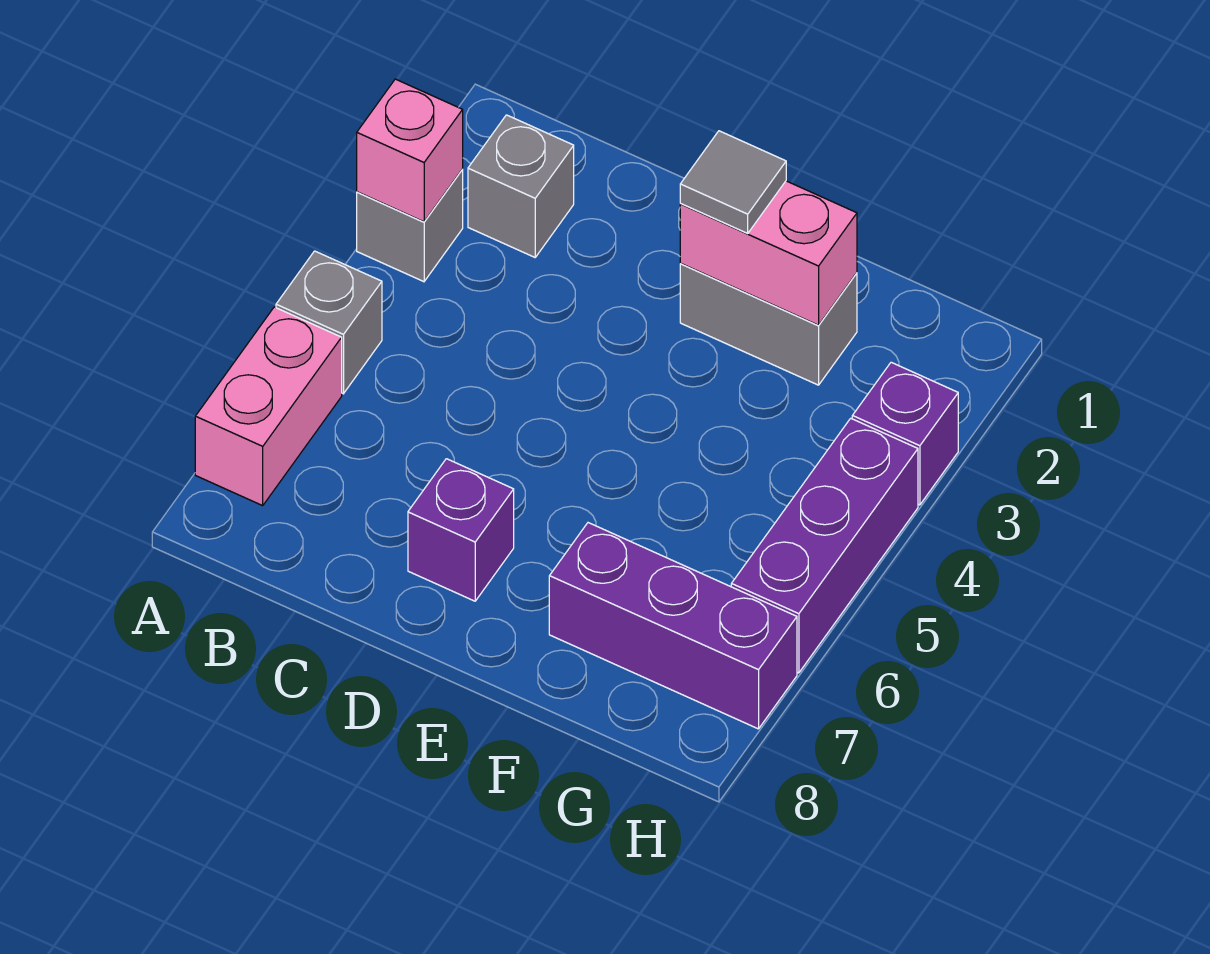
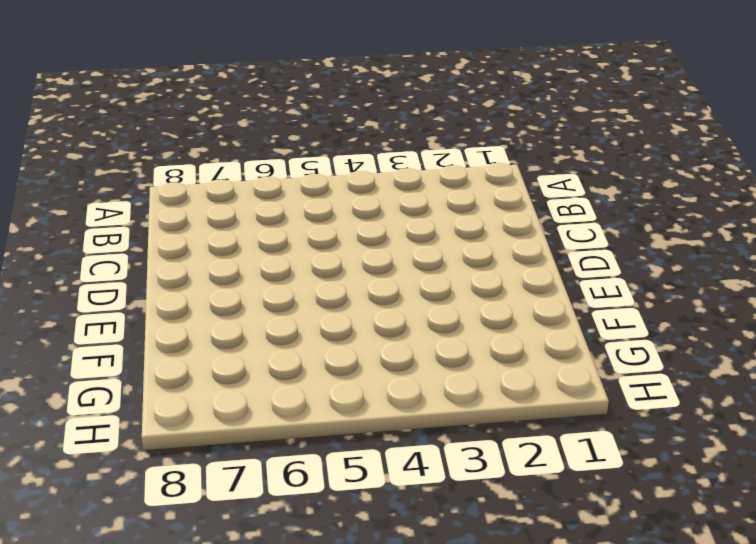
none -> grey brick A3 level 1
none -> grey brick A5 level 1
none -> pink brick A6:A7 level 1

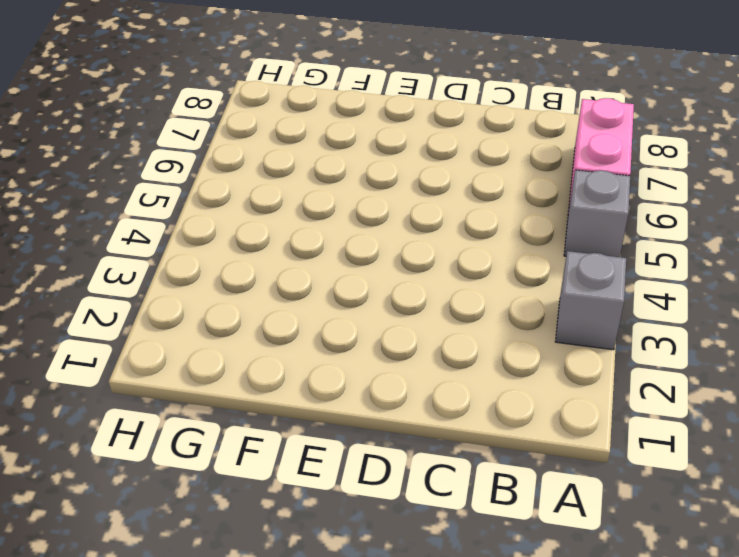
none -> grey brick B2 level 1
none -> purple brick D7 level 1
none -> grey brick E2:F2 level 1

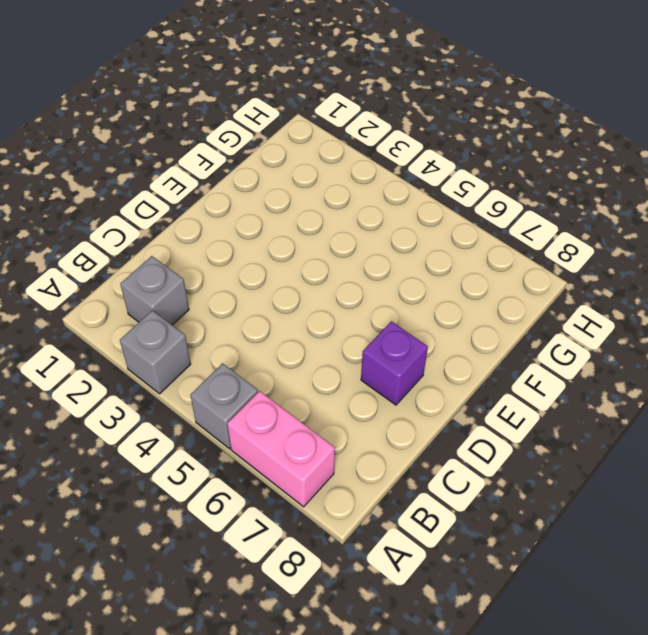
none -> grey brick E2:F2 level 1
none -> purple brick F7:H7 level 1
none -> purple brick H3 level 1

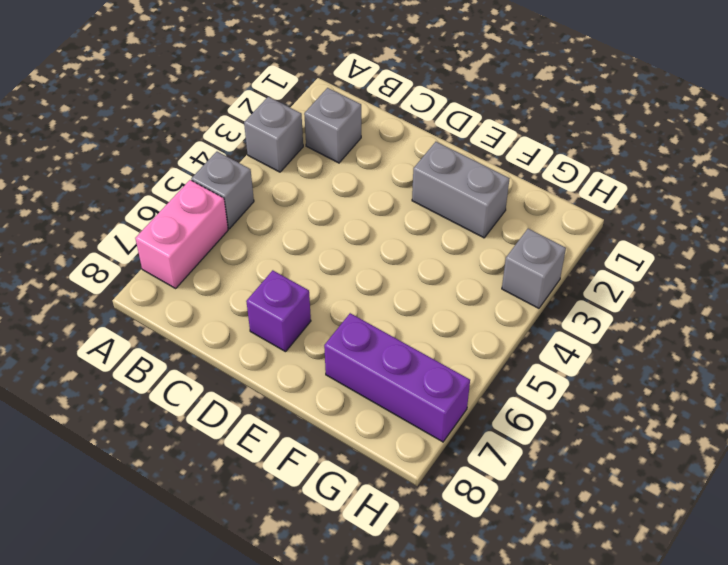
grey brick H3 level 1 -> purple brick H3 level 1
none -> purple brick H4:H6 level 1
none -> pink brick A3 level 2
none -> pink brick E2:F2 level 2

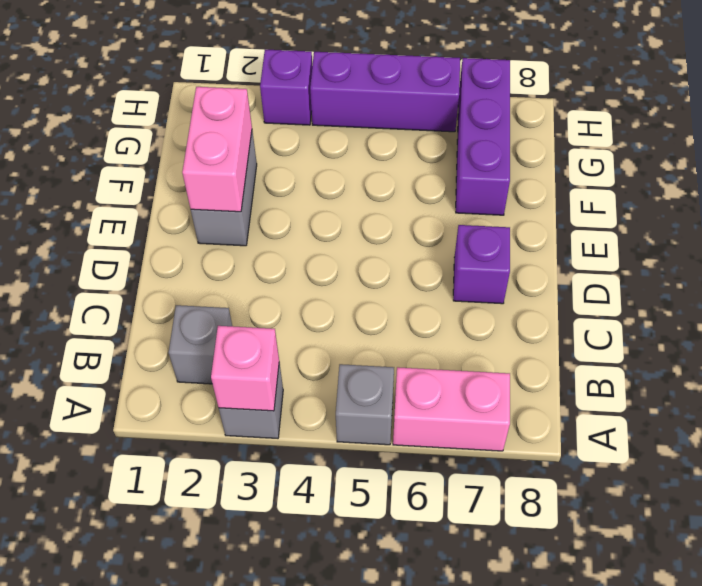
none -> grey tile E2 level 3

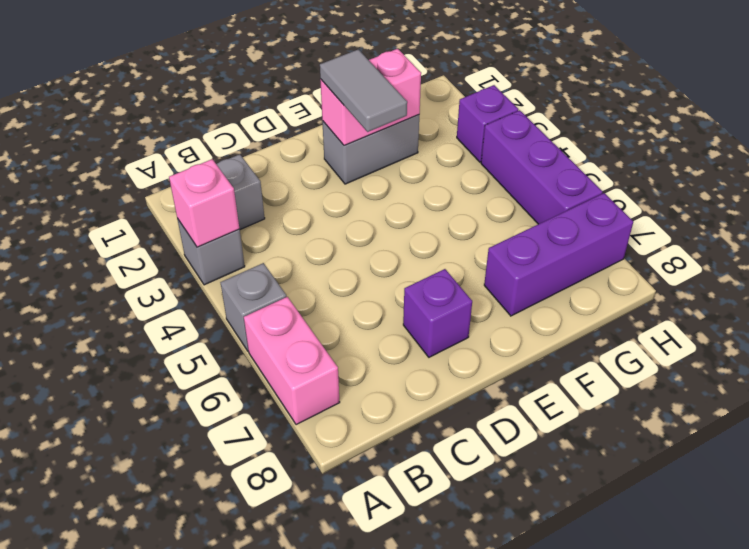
grey tile E2:E3 level 3 -> grey tile E2 level 3

